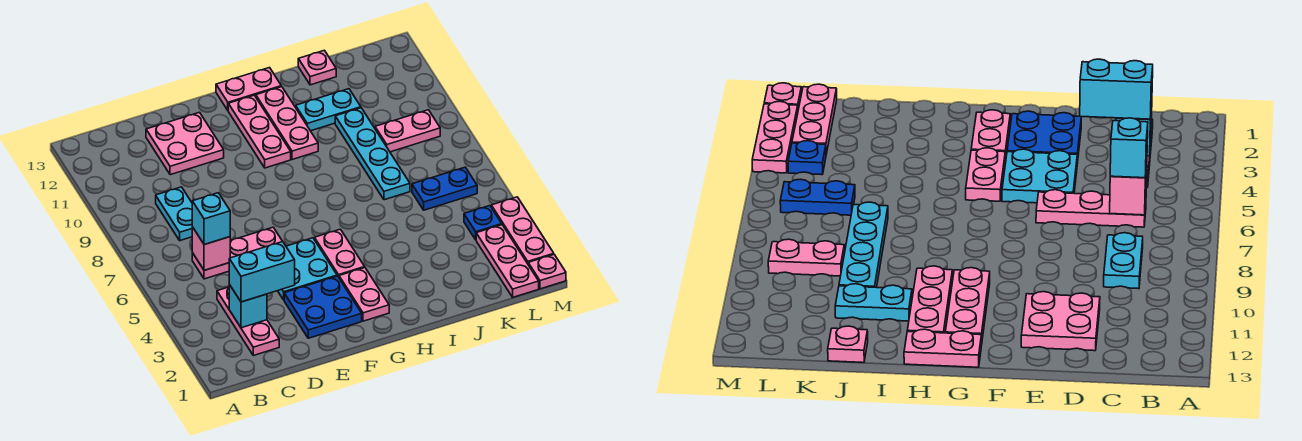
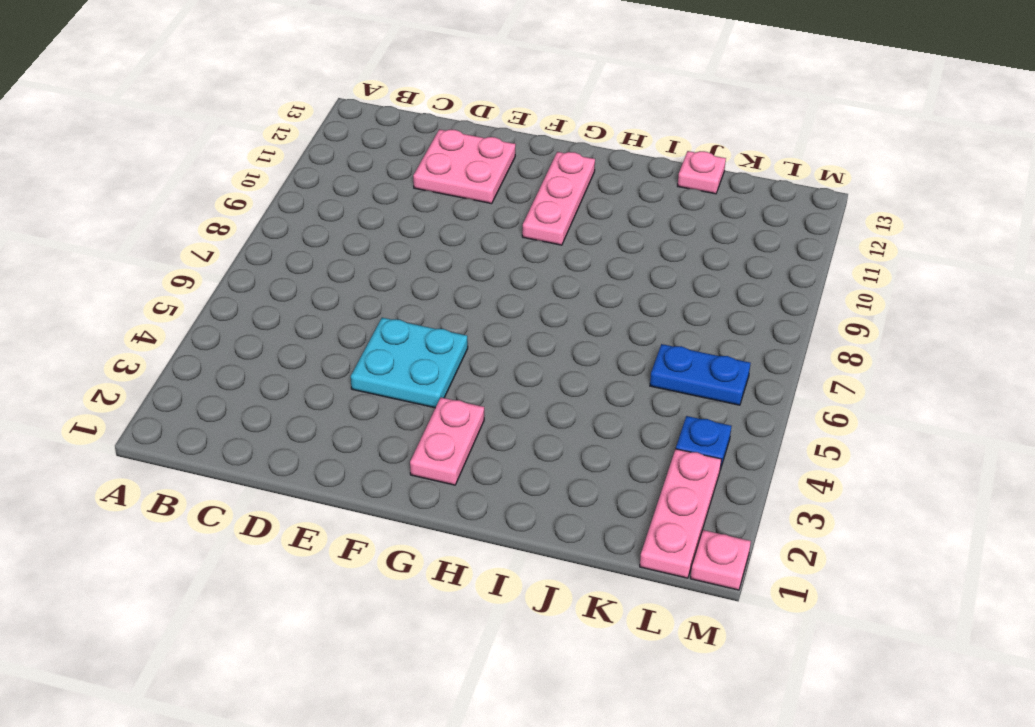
none -> pink plate C2:C4 level 1
none -> pink plate C6:E6 level 1
none -> cyan plate C8:C9 level 1

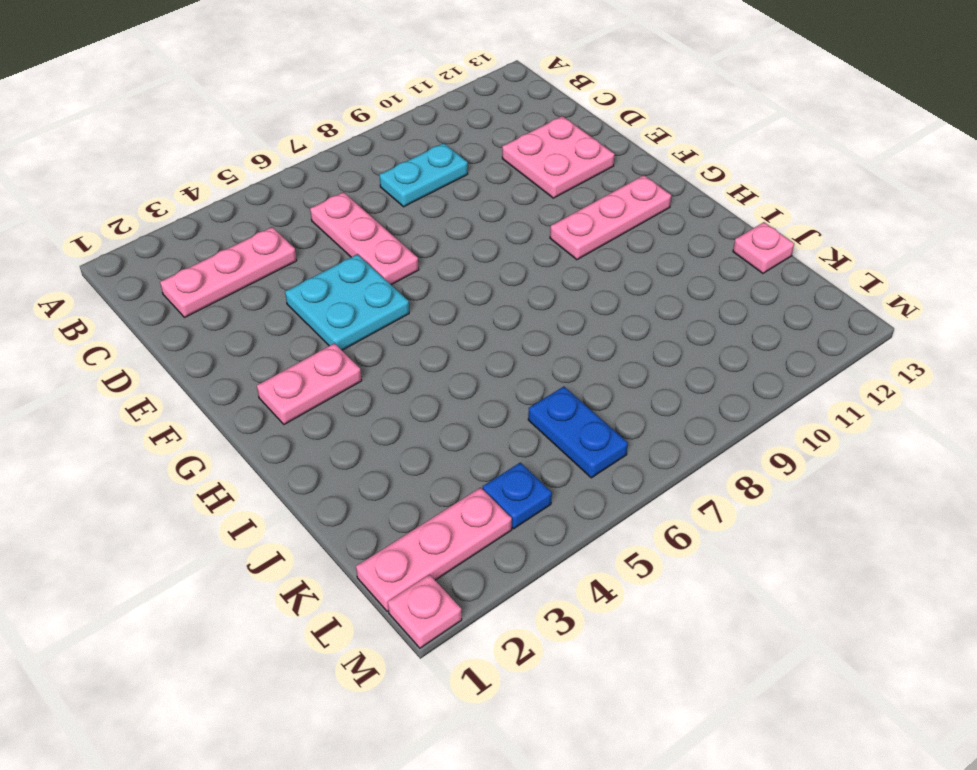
none -> blue plate E2:F3 level 1
none -> pink plate G4:G5 level 1
none -> pink plate G13:H13 level 1

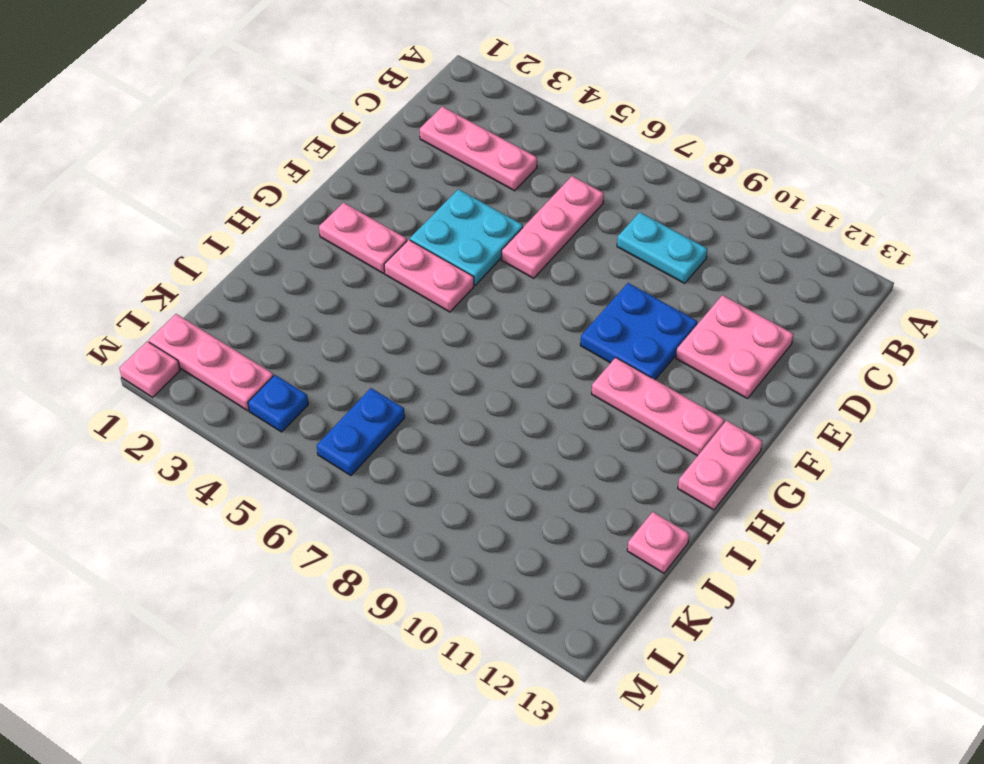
blue plate E9:F10 level 1 -> blue plate E2:F3 level 1
none -> pink plate H10:H12 level 1
none -> cyan plate I11:J11 level 1
none -> cyan plate J7:J10 level 1

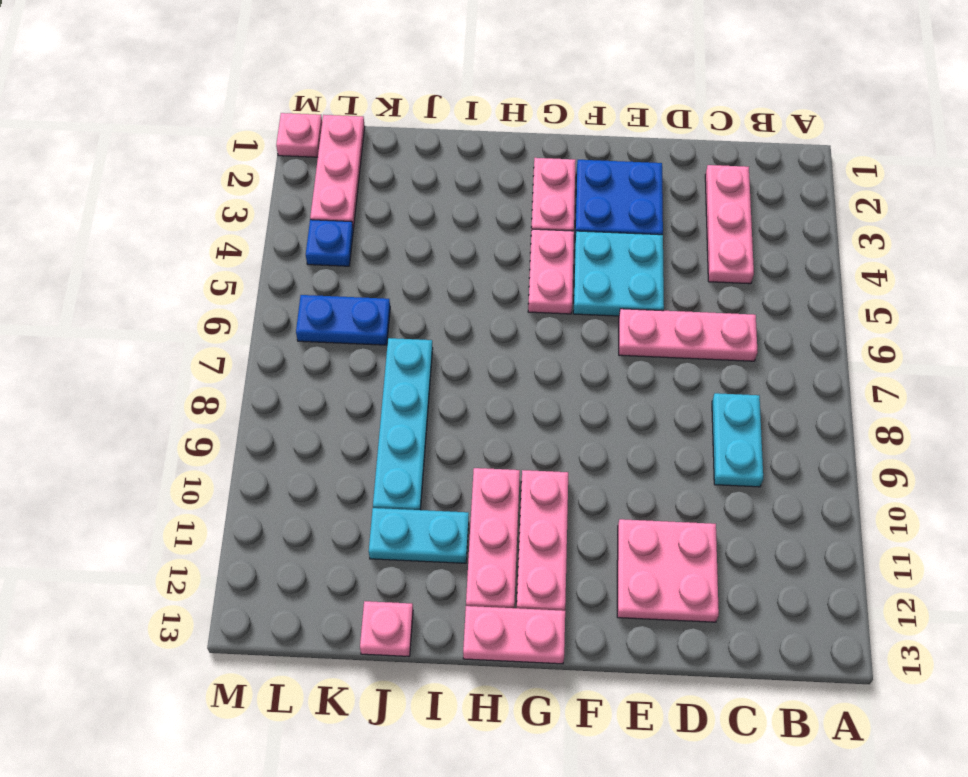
none -> pink plate K9:L9 level 1
none -> pink plate M2:M4 level 1
none -> cyan brick C3 level 2

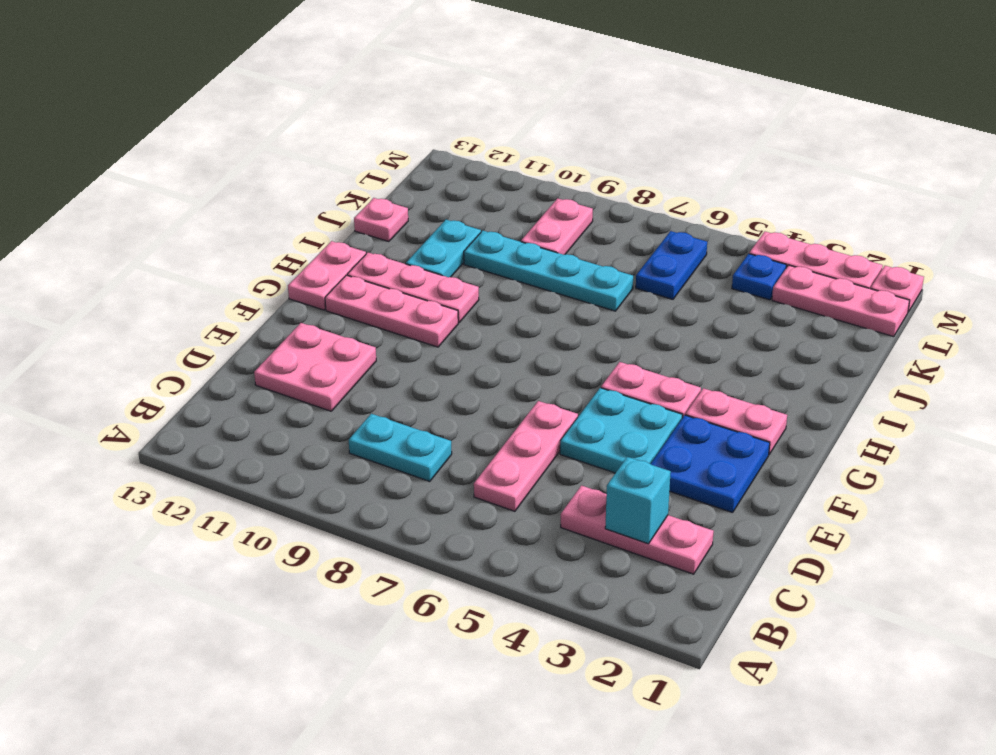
none -> pink brick C6 level 2
none -> cyan brick C3:D3 level 3
none -> cyan brick C6 level 3

